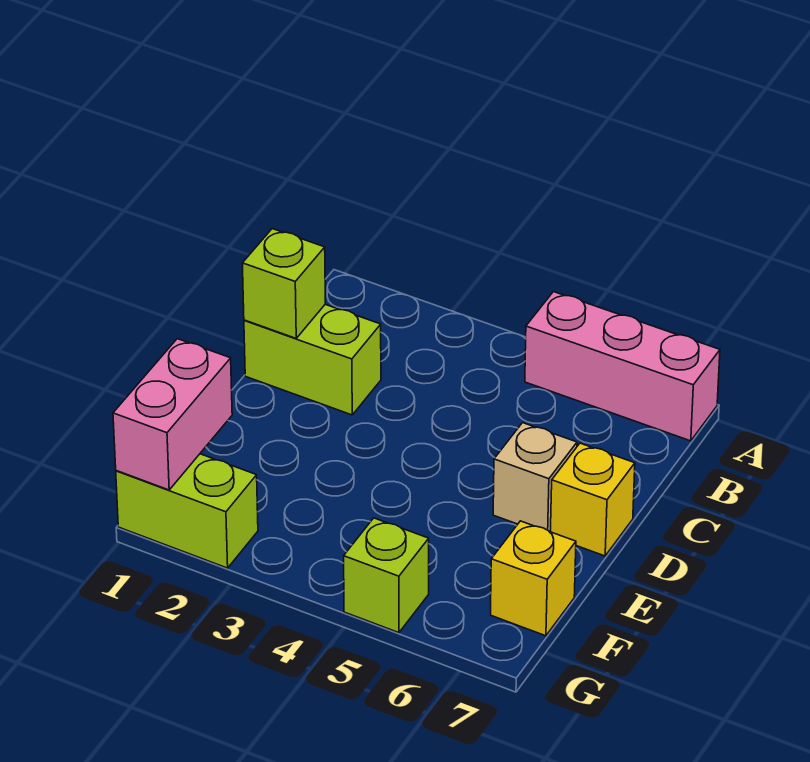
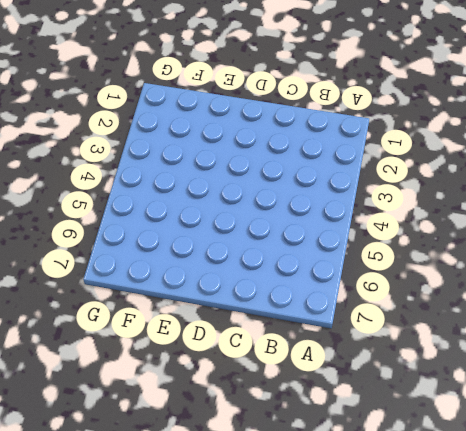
none -> pink brick A5:A7 level 1
none -> lime brick C1:C2 level 1

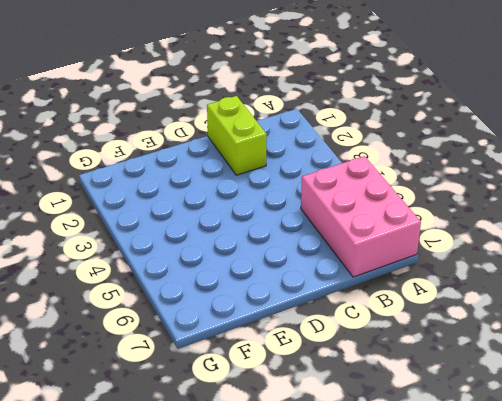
pink brick A5:B7 level 1 -> pink brick A5:A7 level 1
none -> tan brick D6 level 1
none -> yellow brick D7 level 1

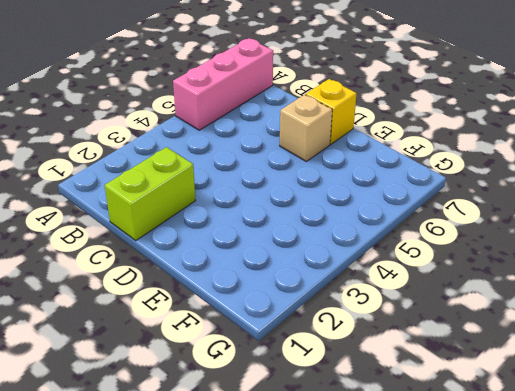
none -> yellow brick F7 level 1
none -> lime brick G1:G2 level 1

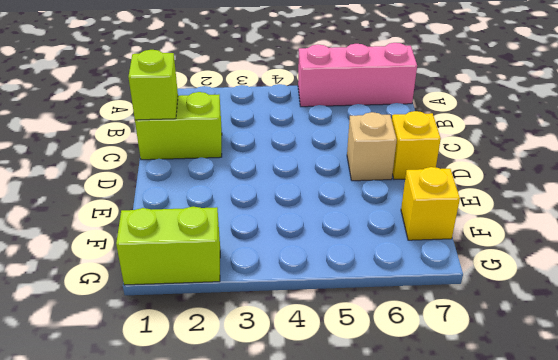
none -> lime brick G5 level 1
none -> pink brick F1:G1 level 2

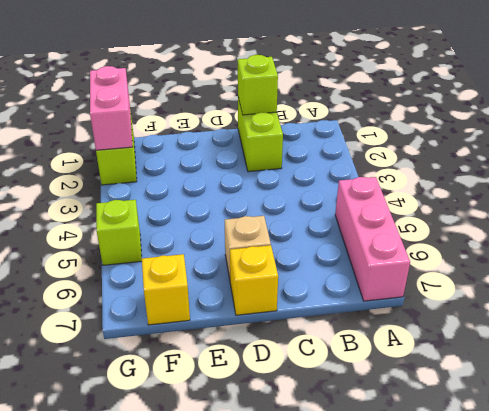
pink brick G1:G2 level 2 -> pink brick F1:G1 level 2

